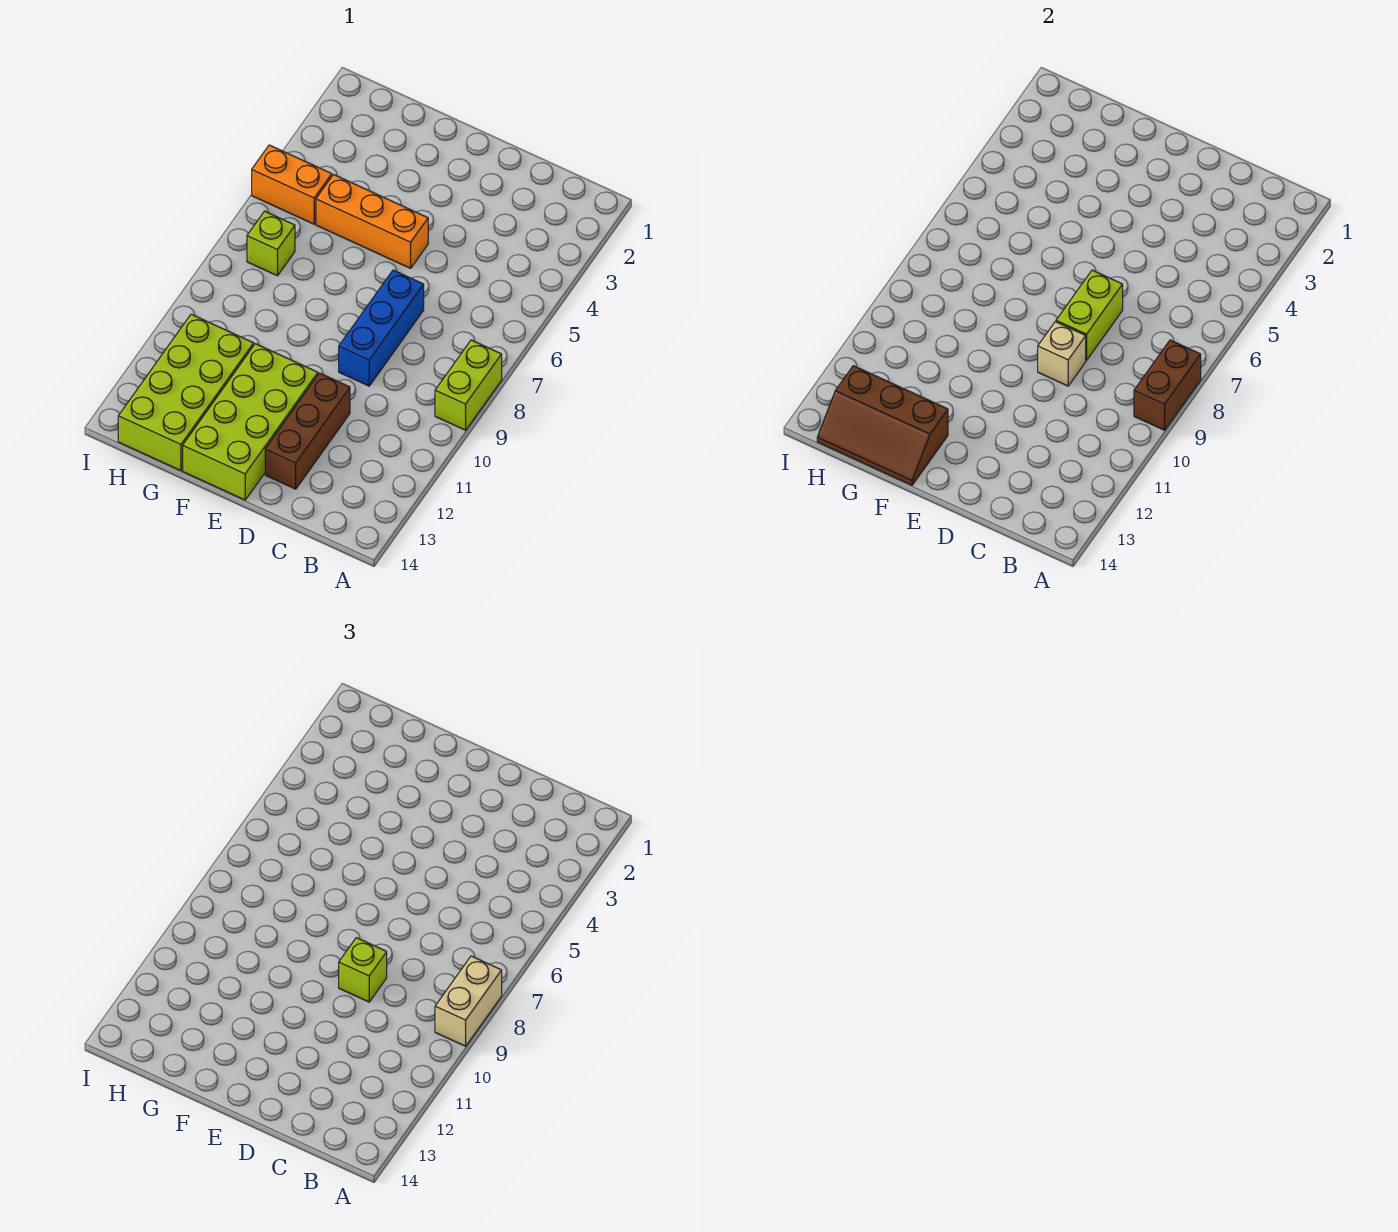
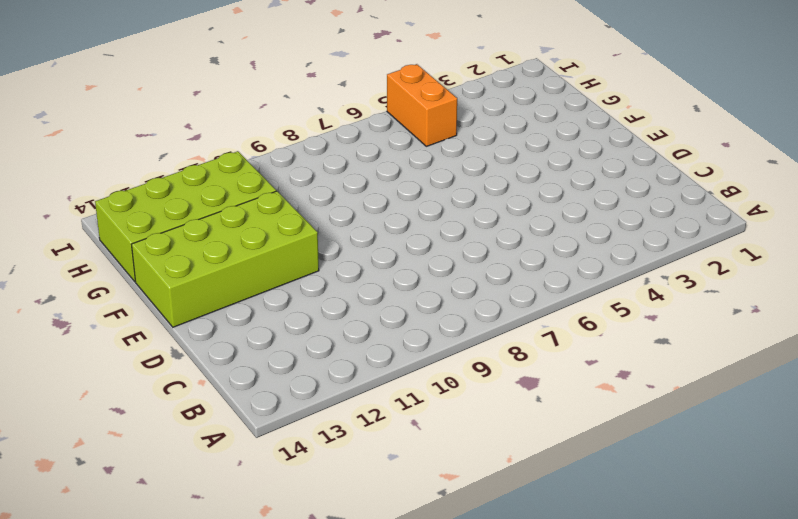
none -> lime brick A8:A9 level 1
none -> blue brick D7:D9 level 1
none -> brown brick D11:D13 level 1

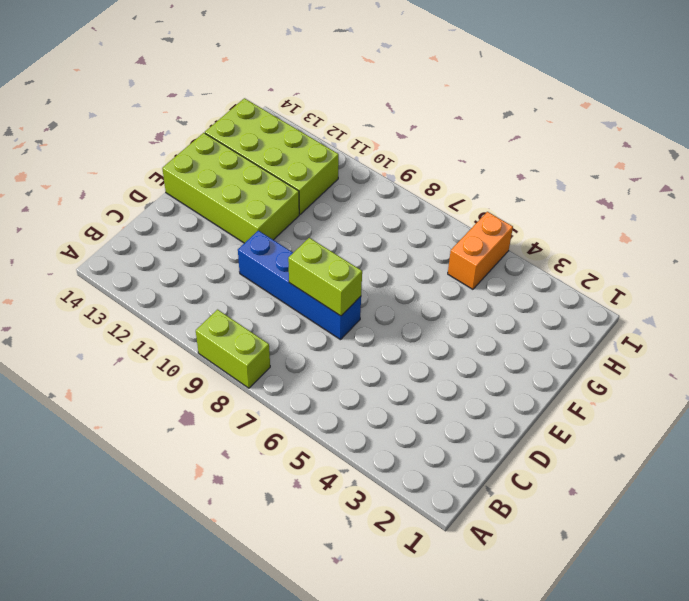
blue brick D7:D10 level 1 -> blue brick D7:D9 level 1
none -> brown brick D11:D13 level 1
none -> orange brick E5:G5 level 1
none -> lime brick H7 level 1

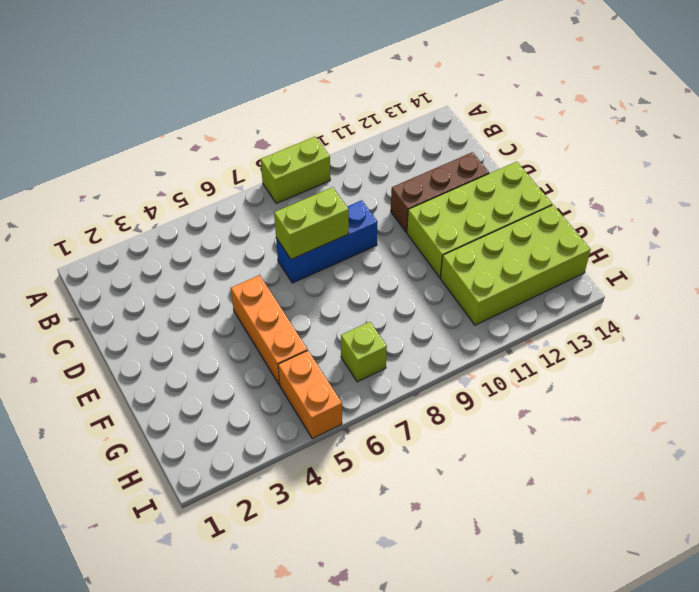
none -> brown brick A8:A9 level 2
none -> tan brick D9 level 2
none -> brown slope F13:H14 level 2 top 13

